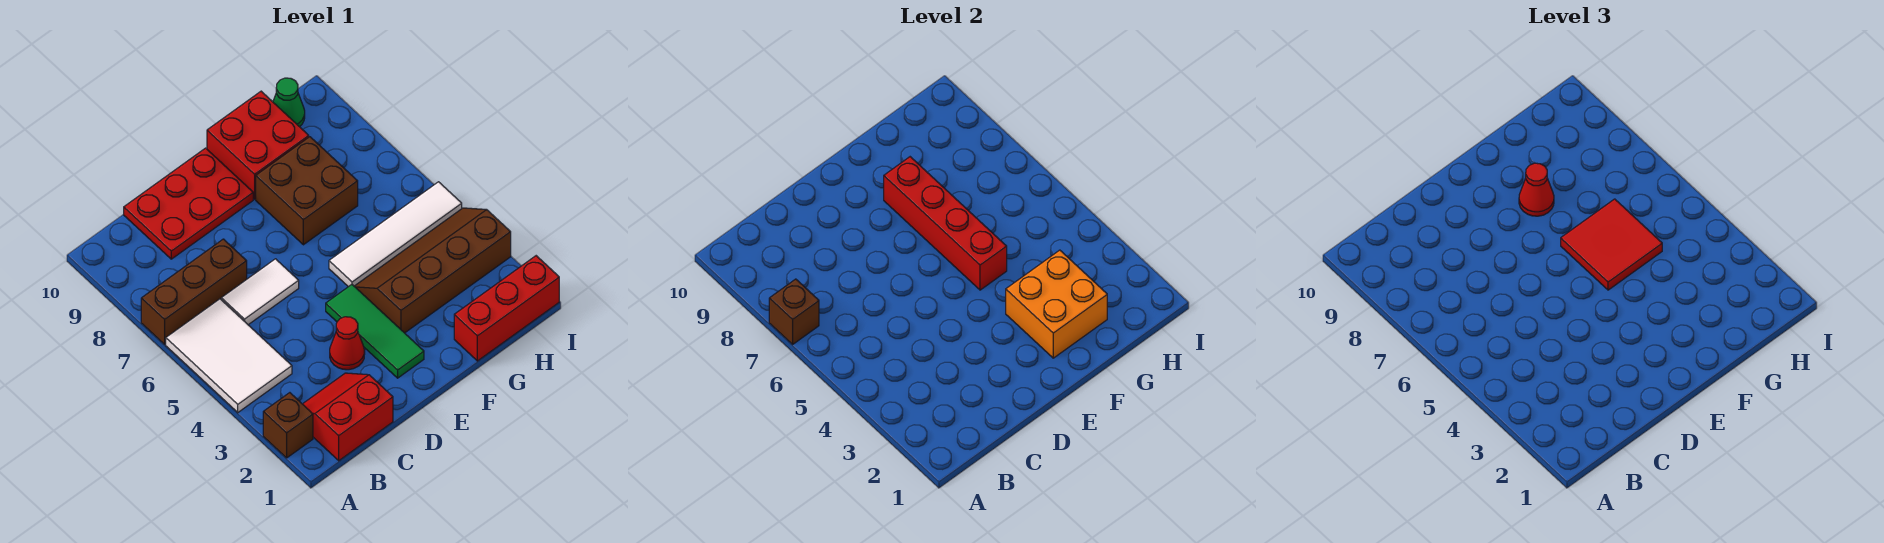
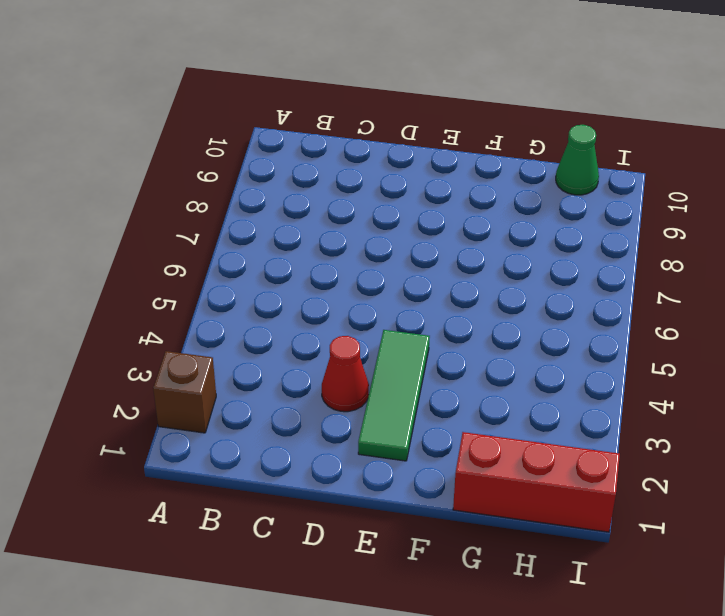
none -> white tile A4:B6 level 1
none -> brown brick A7:C7 level 1
none -> red slope B1:C2 level 1 top 1

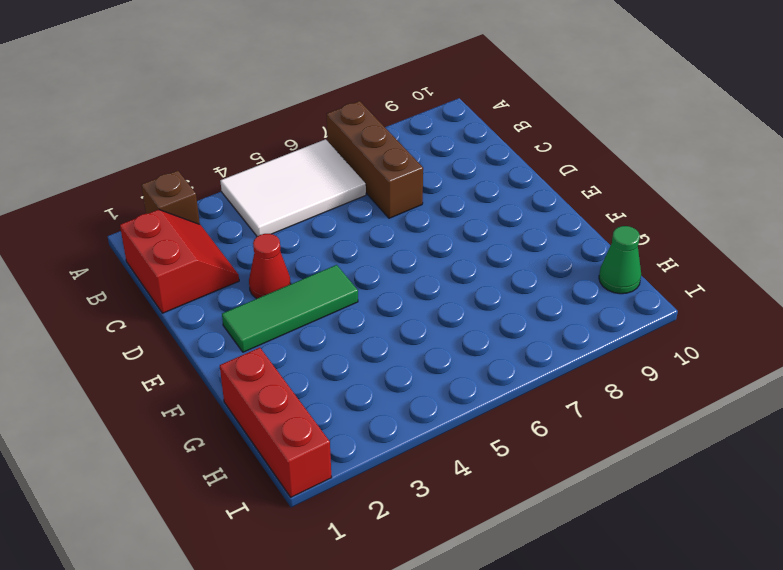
none -> white tile C6:D6 level 1
none -> red plate C9:E10 level 1
none -> brown slope F3:I4 level 1 top 3

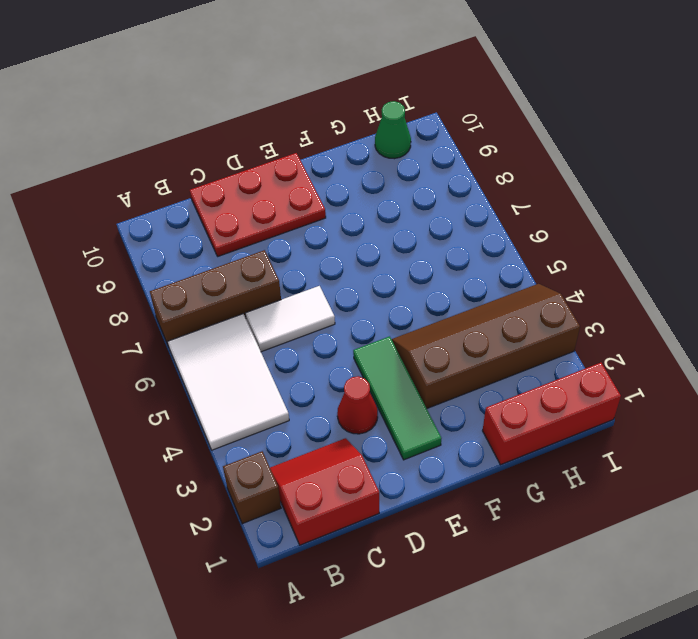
none -> white tile F5:I5 level 1
none -> brown brick F7:G8 level 1
none -> red brick F9:G10 level 1

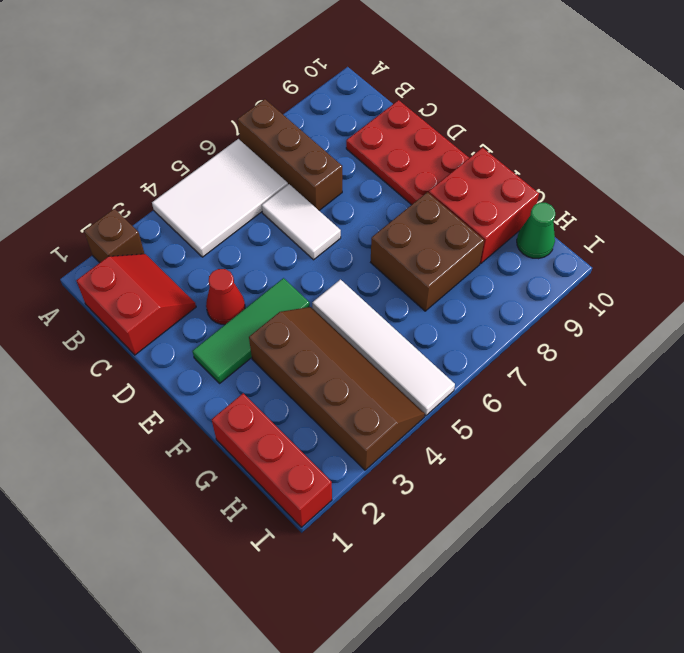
none -> brown brick A7 level 2
none -> orange brick F2:G3 level 2
none -> red brick F5:F8 level 2

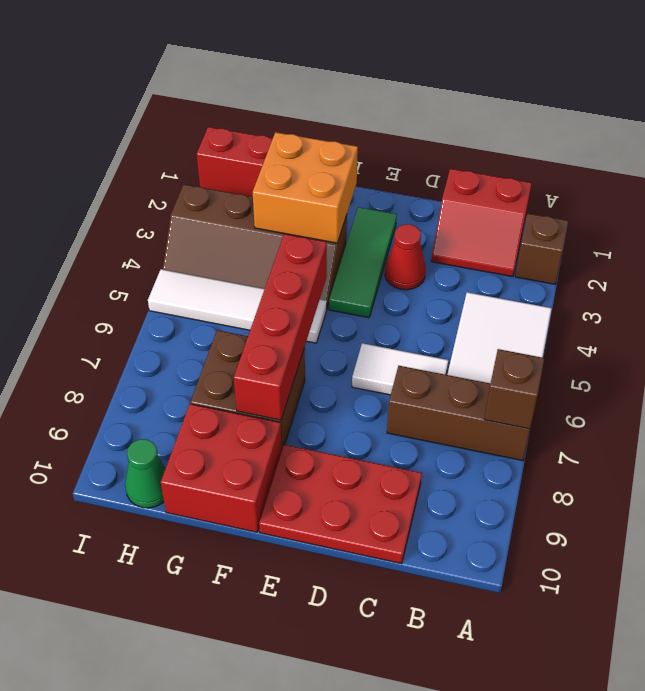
none -> red tile F5:G6 level 3
none -> red cone F8 level 3

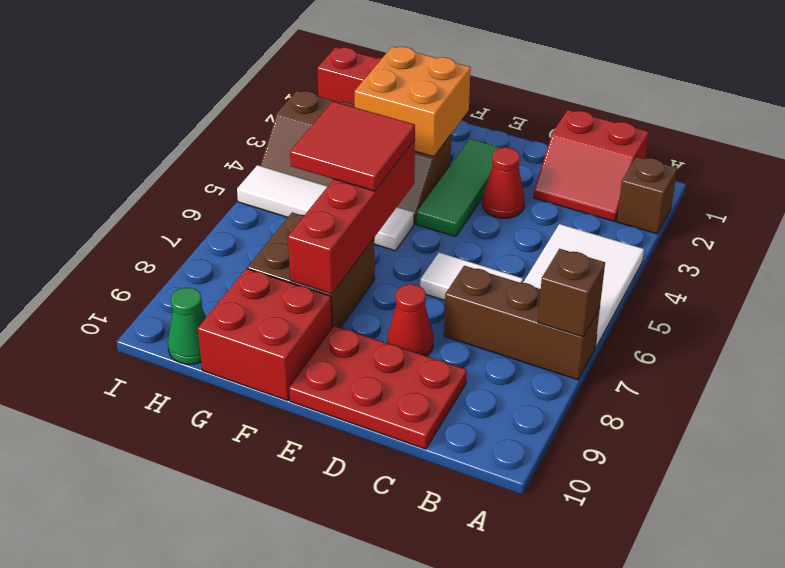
red cone D8 level 1 -> red cone F8 level 3

